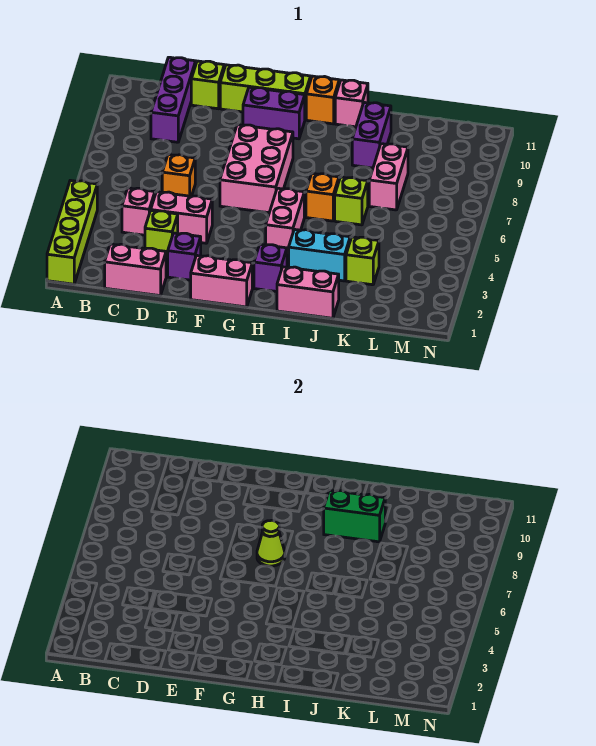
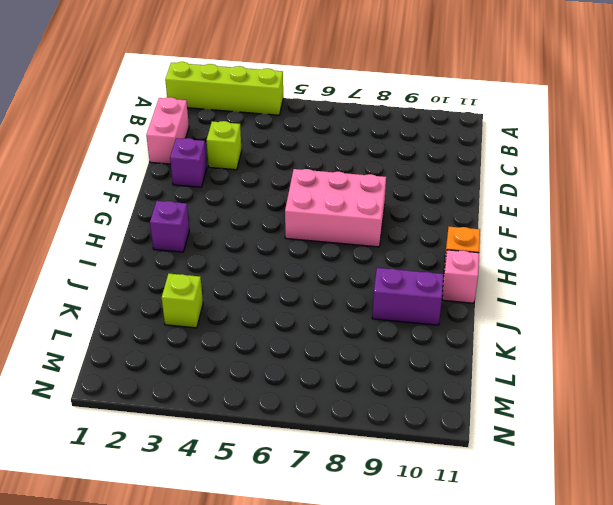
none -> pink brick C4 level 1
none -> purple brick C9:C11 level 1
none -> pink brick D4:E4 level 1

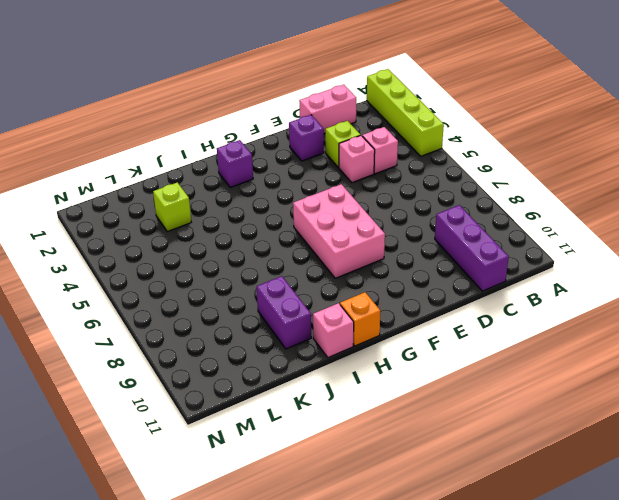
pink brick D4 level 1 -> pink brick D4:E4 level 1
none -> orange brick D6 level 1
none -> lime brick D11 level 1
none -> lime brick E11:G11 level 1

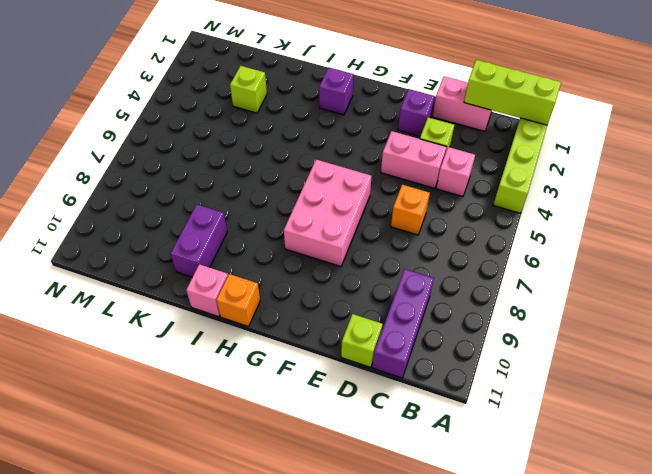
lime brick A1:C1 level 2 -> lime brick E11:G11 level 1
none -> pink brick F1:G1 level 1
none -> purple brick F10:G10 level 1
none -> pink brick H4:H5 level 1

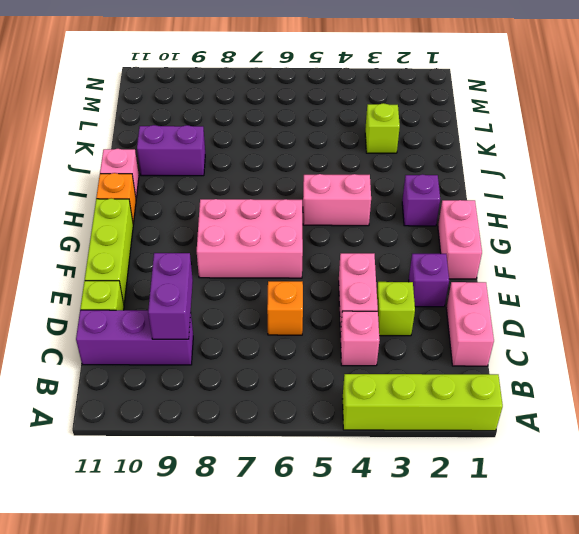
purple brick C9:D9 level 2 -> purple brick F10:G10 level 1
none -> pink brick I1:J1 level 1
none -> cyan brick I3:J3 level 1
none -> orange brick I6 level 1

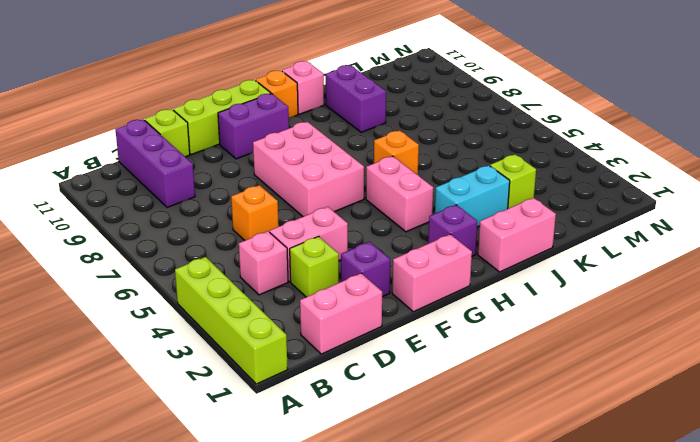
none -> lime brick J6 level 1
none -> pink brick K7:K8 level 1
none -> lime cone G7 level 2

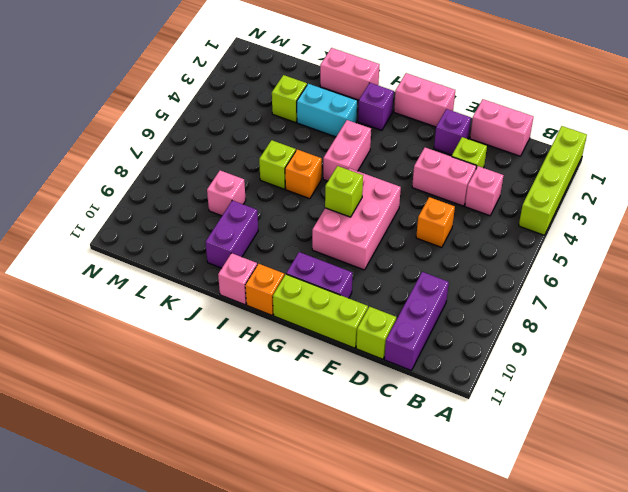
lime brick G7 level 2 -> lime cone G7 level 2
pink brick K8 level 1 -> pink brick K7:K8 level 1
none -> green brick I9:J9 level 2

